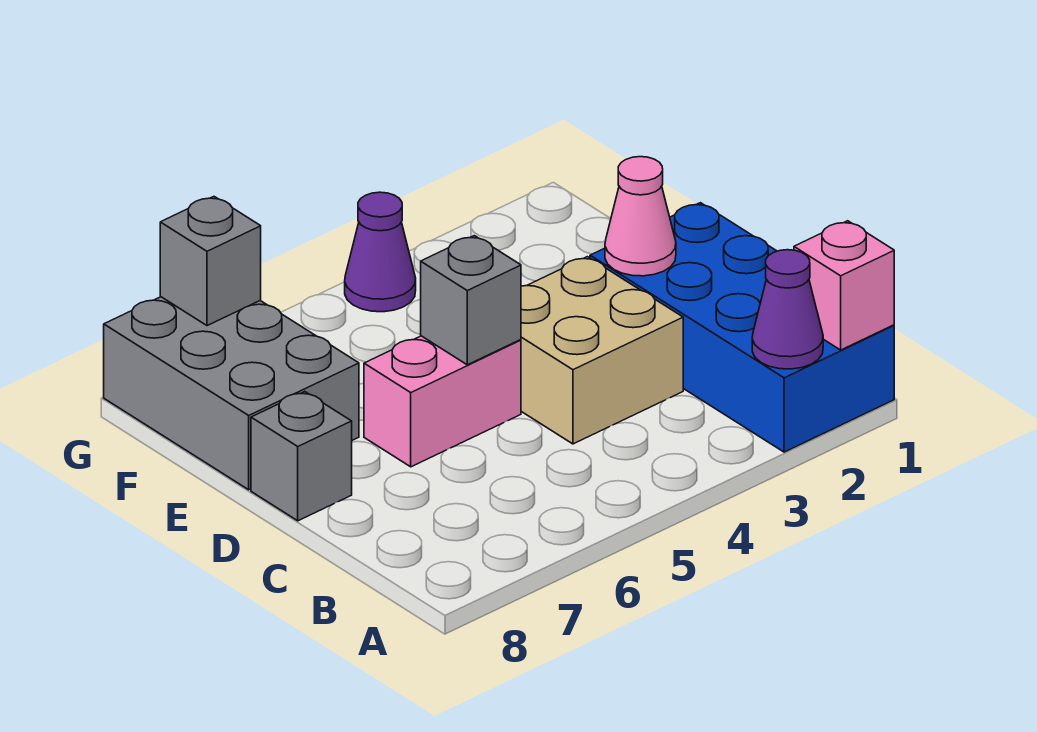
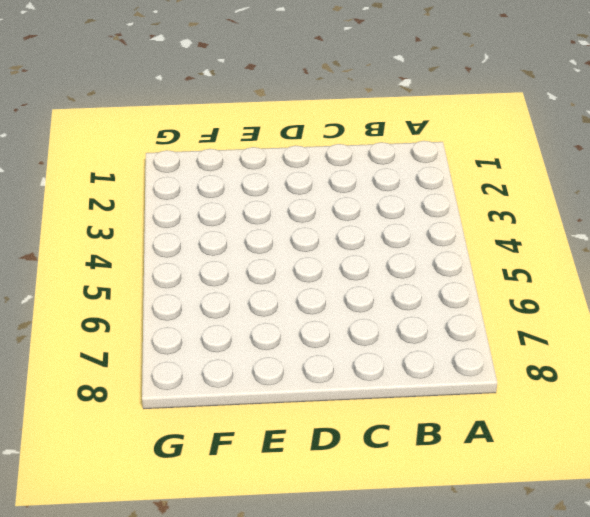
none -> blue brick A1:D2 level 1
none -> tan brick C3:D4 level 1

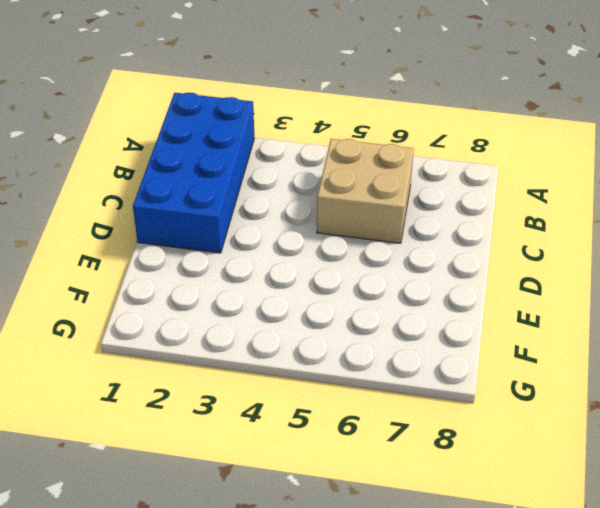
tan brick B5:C6 level 1 -> tan brick C3:D4 level 1
none -> pink brick D5:D6 level 1
none -> grey brick D8 level 1

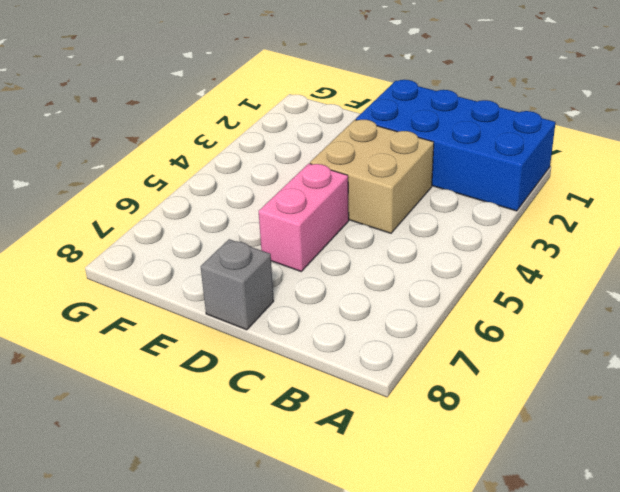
none -> grey brick E7:G8 level 1
none -> purple cone G4 level 1

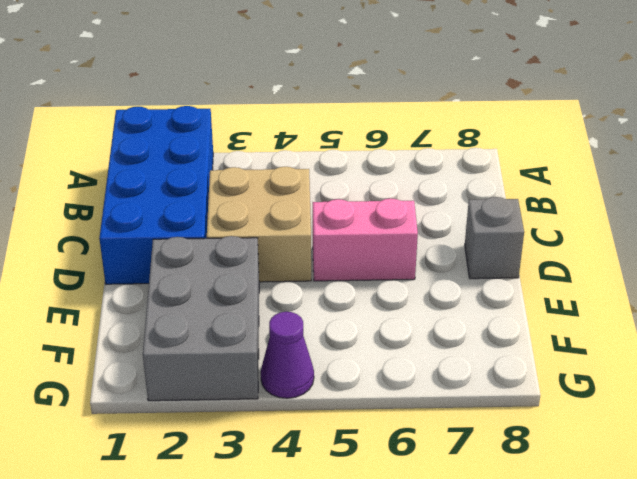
grey brick E2:G3 level 1 -> grey brick E7:G8 level 1
none -> pink brick A1 level 2
none -> purple cone A2 level 2

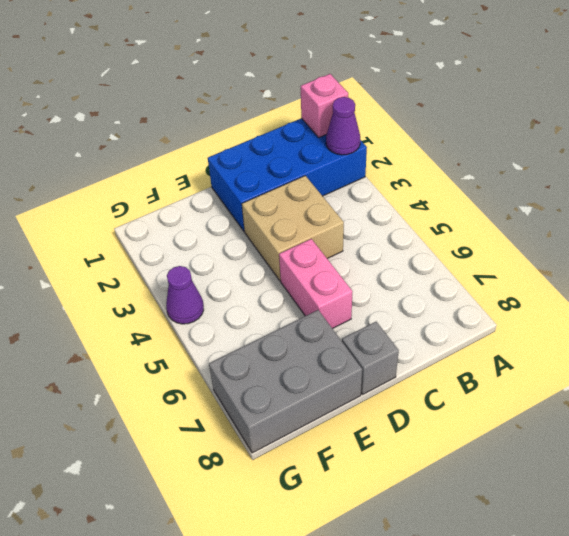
none -> pink cone D2 level 2
none -> grey brick D5 level 2

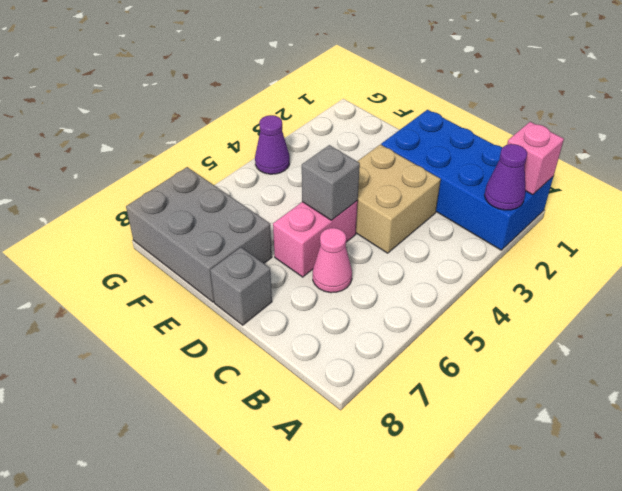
pink cone C6 level 1 -> pink cone D2 level 2
none -> grey brick G7 level 2

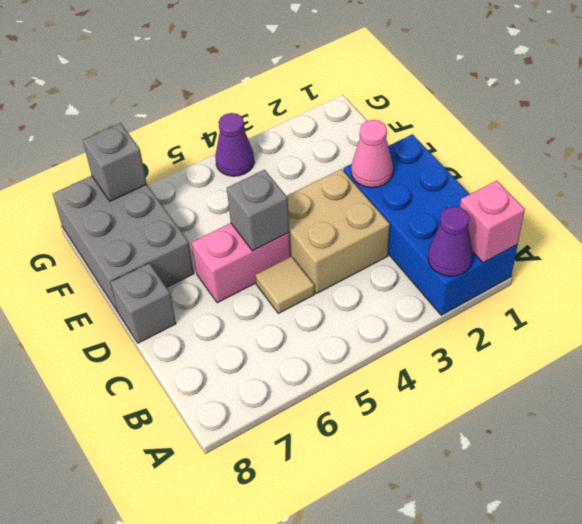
tan tile C5 level 1 -> none

